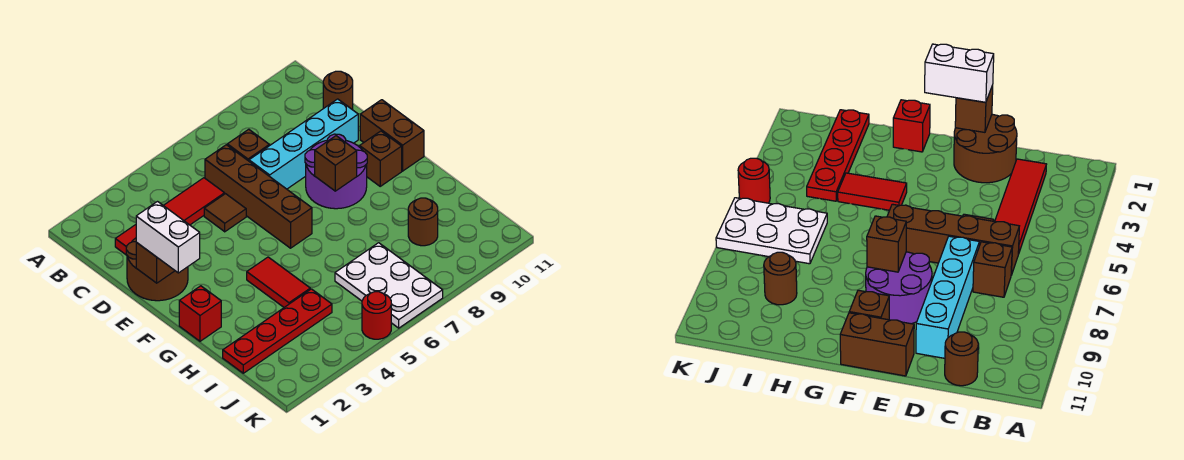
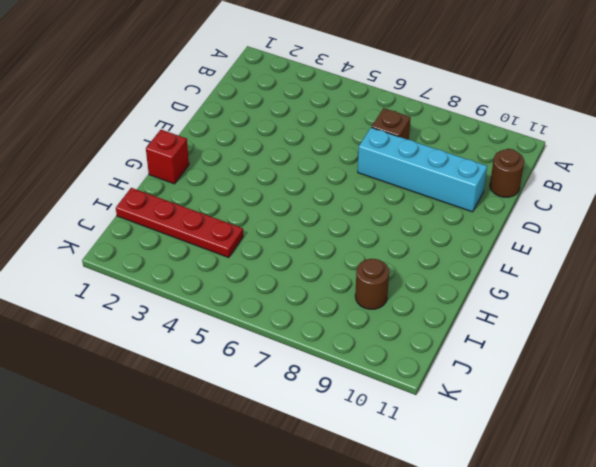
none -> red tile C2:C5 level 1
none -> brown brick C6:F6 level 1
none -> brown round brick D1:E2 level 1

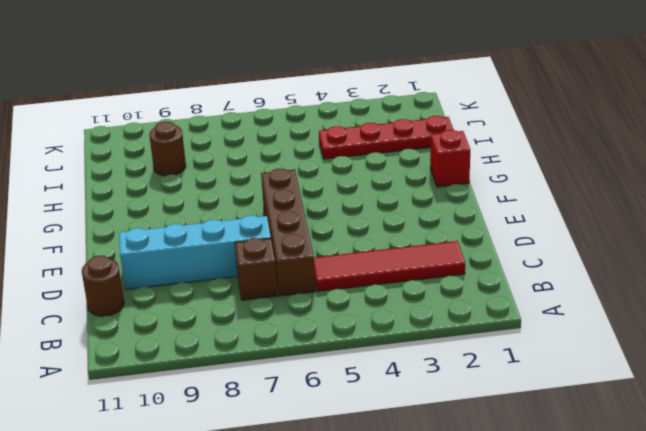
none -> brown round brick D1:E2 level 1
none -> brown tile D5 level 1
none -> purple round brick E8:F9 level 1

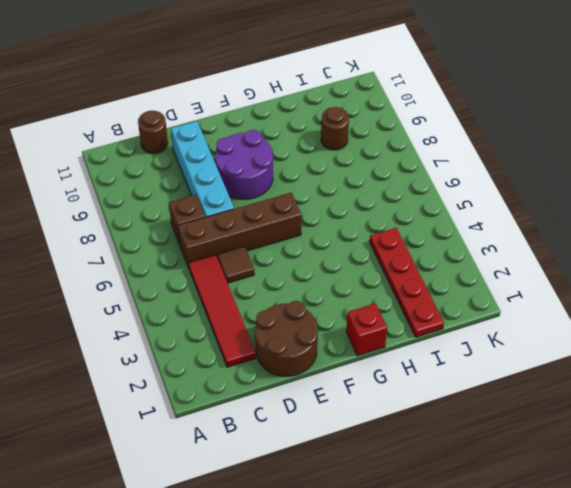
none -> brown brick E11:F11 level 1
none -> brown brick F10 level 1
none -> red tile G4:H4 level 1

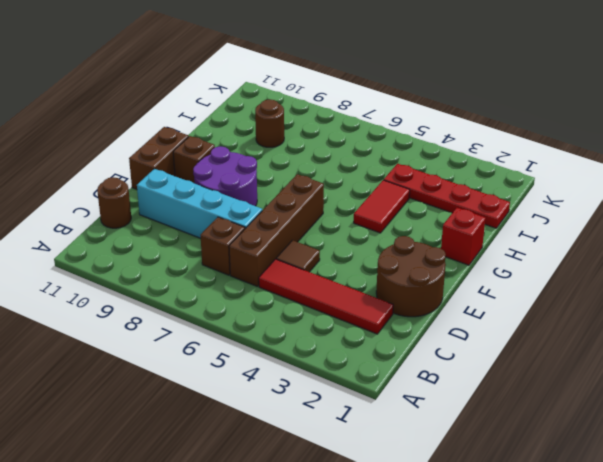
none -> white plate I6:K7 level 1
none -> red round brick K5 level 1
none -> brown brick E1 level 2

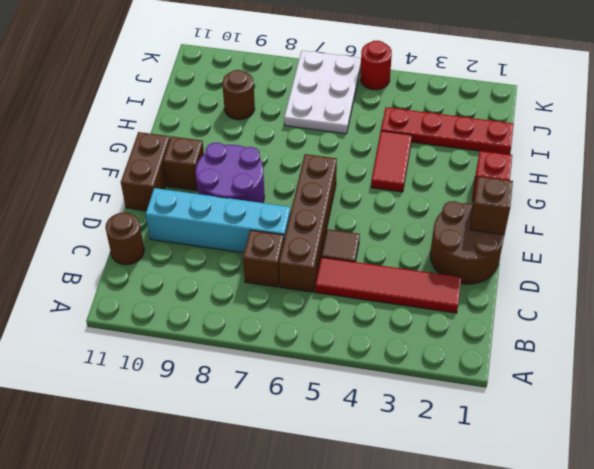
none -> brown brick F8 level 2
none -> white brick E1:F1 level 3

